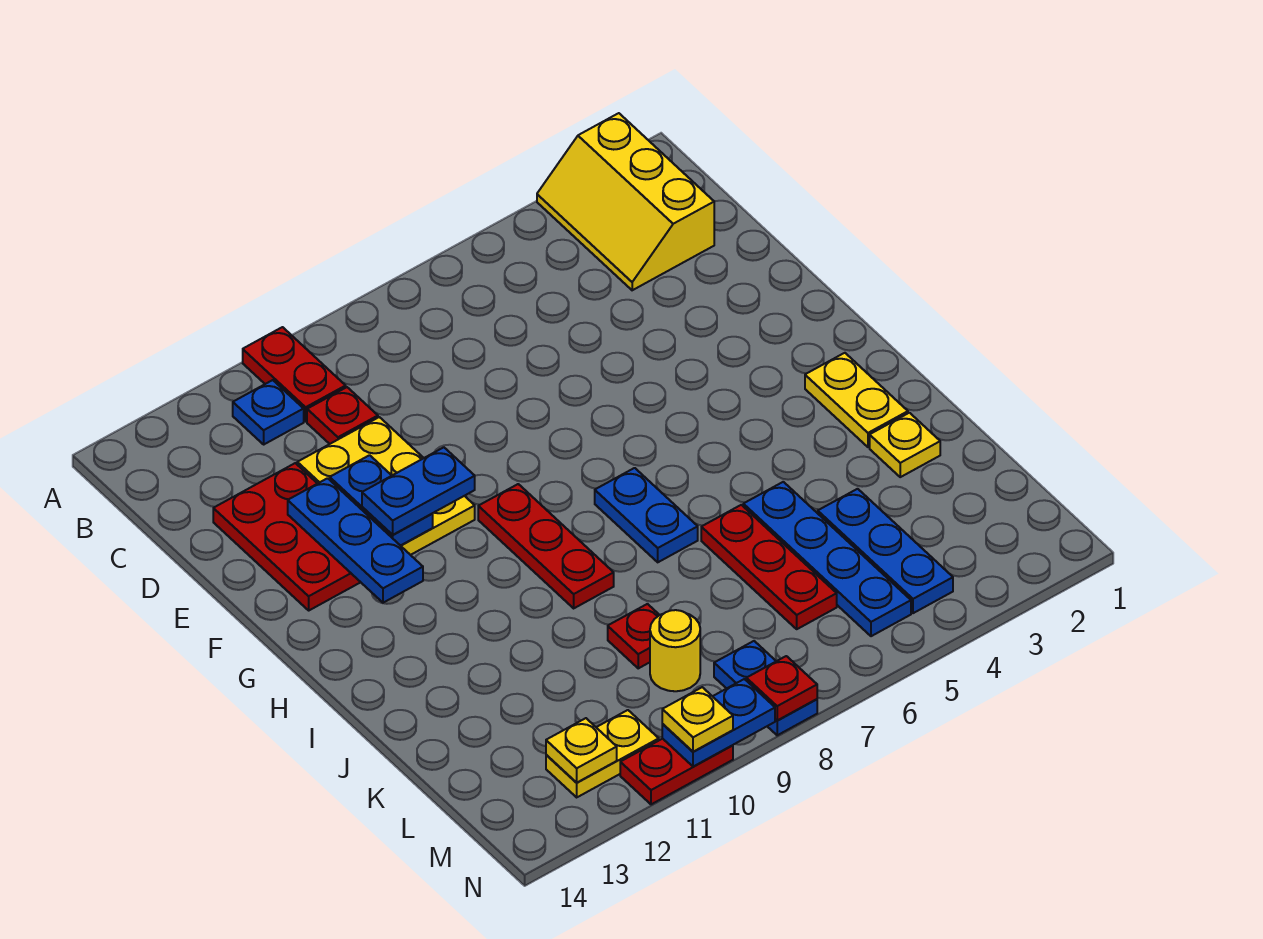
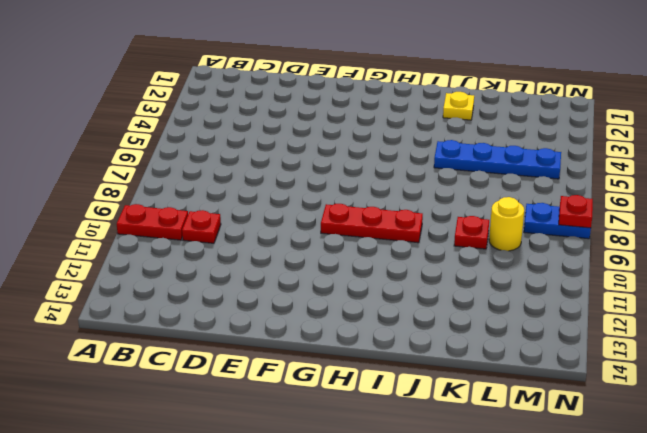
none -> yellow slope A2:C3 level 1 top 2
none -> blue plate B11 level 1
none -> yellow plate D10:F11 level 1

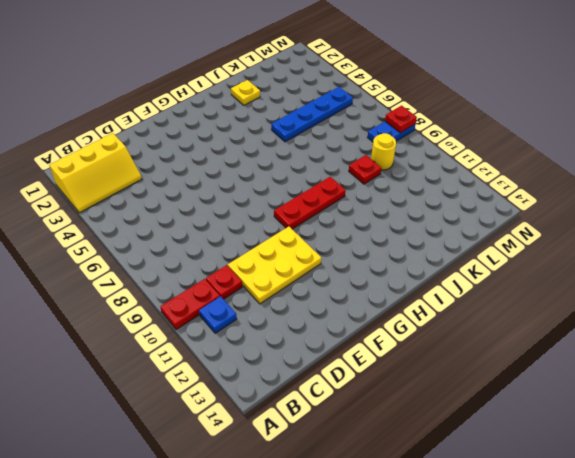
none -> red plate D12:F13 level 1
none -> yellow plate H2:I2 level 1
none -> blue plate H7:I7 level 1

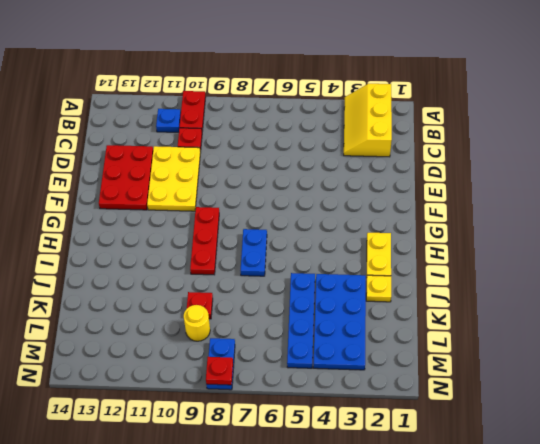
blue plate J3:M4 level 1 -> blue plate K4:M4 level 1
none -> red plate J6:L6 level 1
none -> yellow plate M11:M12 level 1
none -> red plate N10:N11 level 1

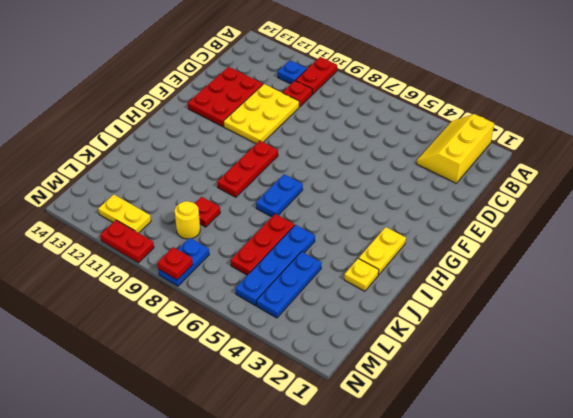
none -> blue plate E11:F11 level 2
none -> blue plate E12:G12 level 2
none -> yellow plate M12 level 2

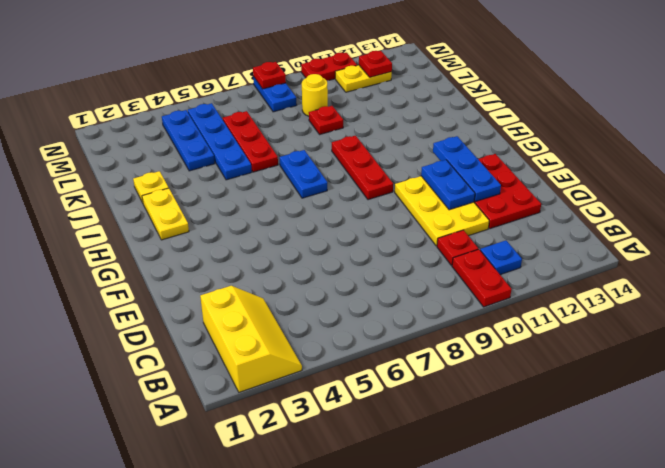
red plate M12 level 2 -> yellow plate M12 level 2
none -> blue plate N9:N10 level 2
none -> blue plate F10:F11 level 3
none -> yellow plate N10 level 3

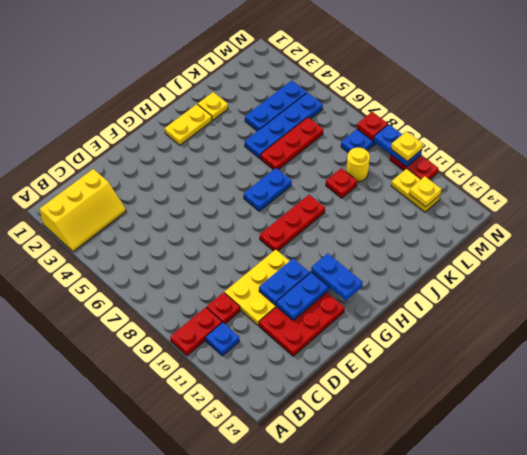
blue plate G12:G13 level 3 -> blue plate F10:F11 level 3

